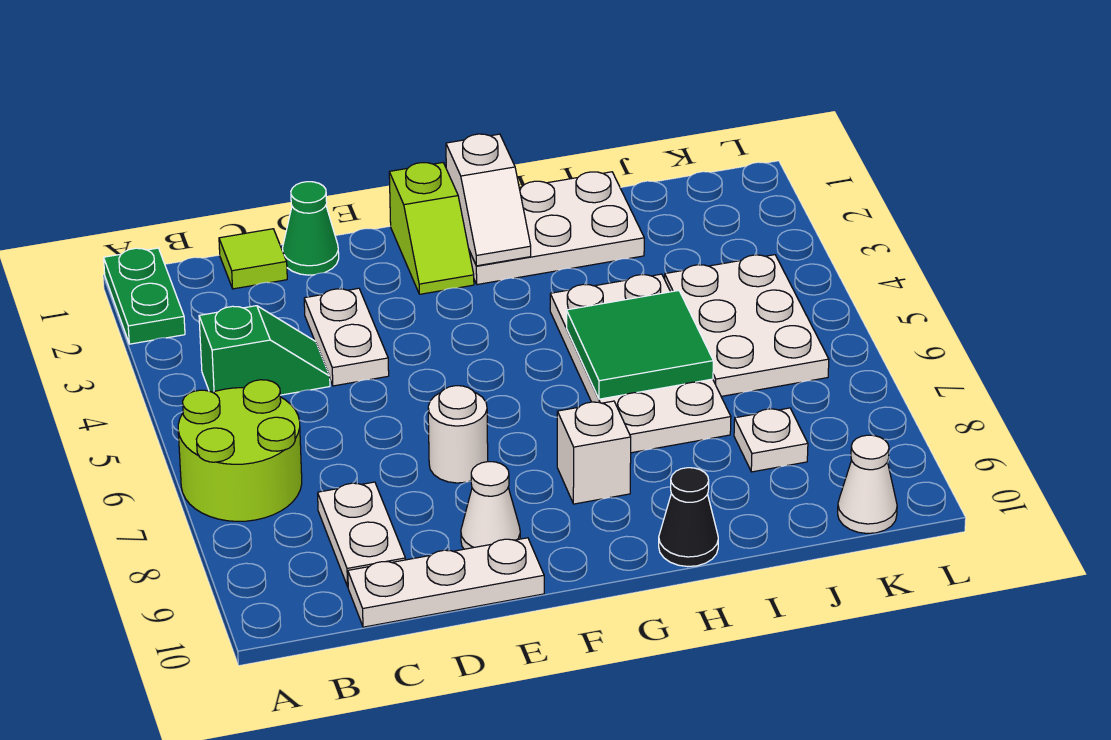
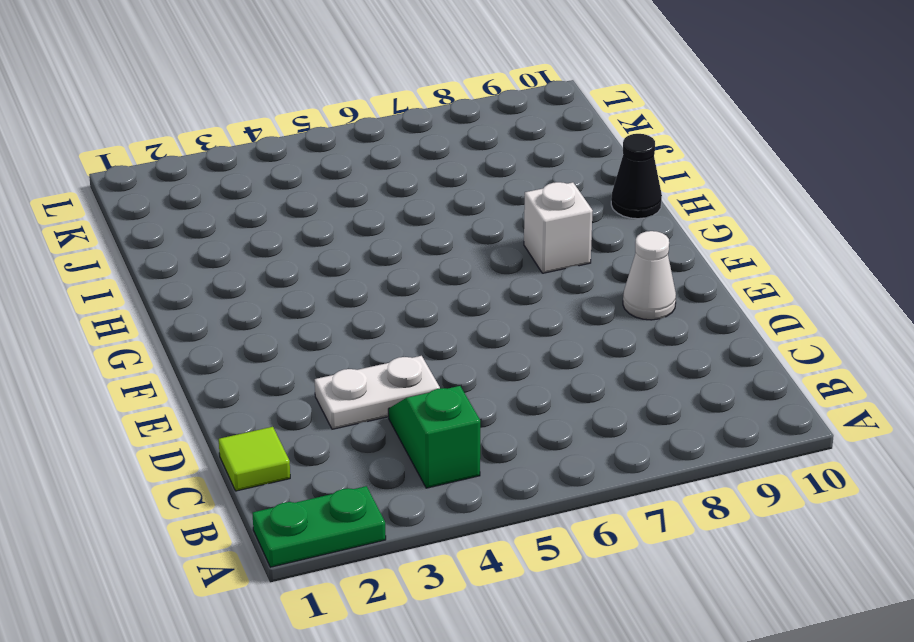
none -> lime round brick A6:B7 level 1
none -> white plate C8:C9 level 1
none -> white plate C10:E10 level 1

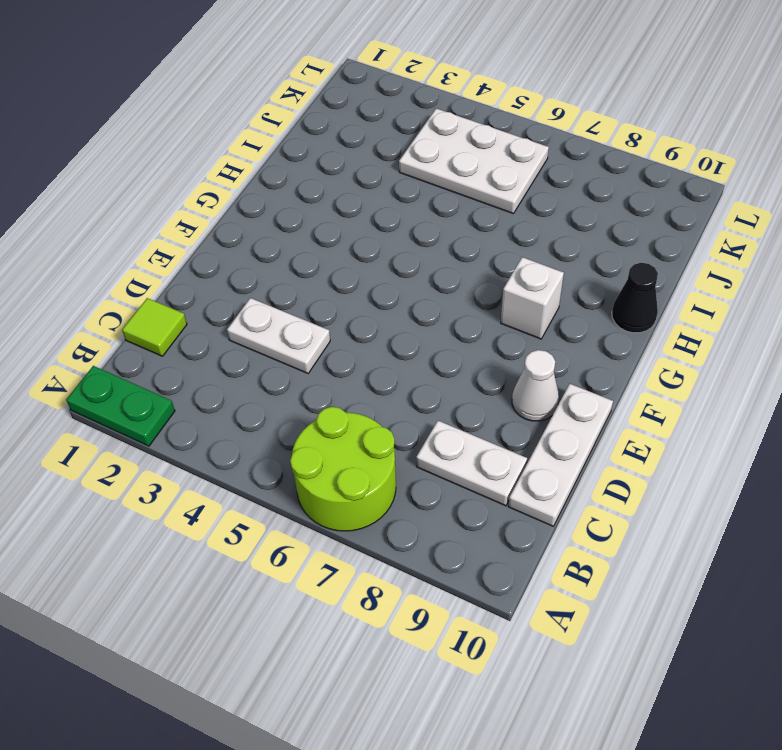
none -> green slope B4:C4 level 1 top B
none -> green cone D1 level 1
none -> white round brick E7 level 1

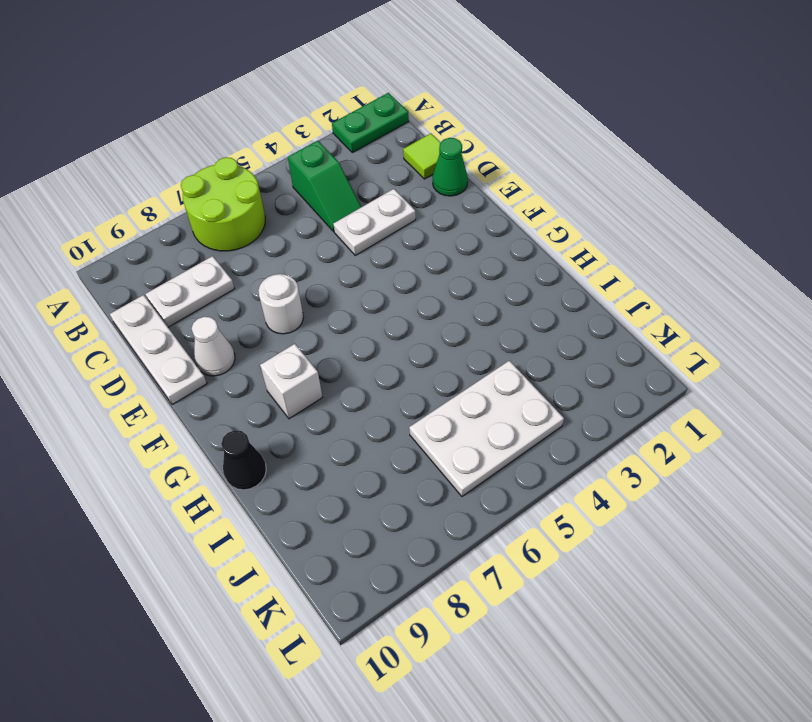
none -> lime slope F1:F2 level 1 top 1
none -> white plate G1:I2 level 1
none -> white plate H4:I7 level 1

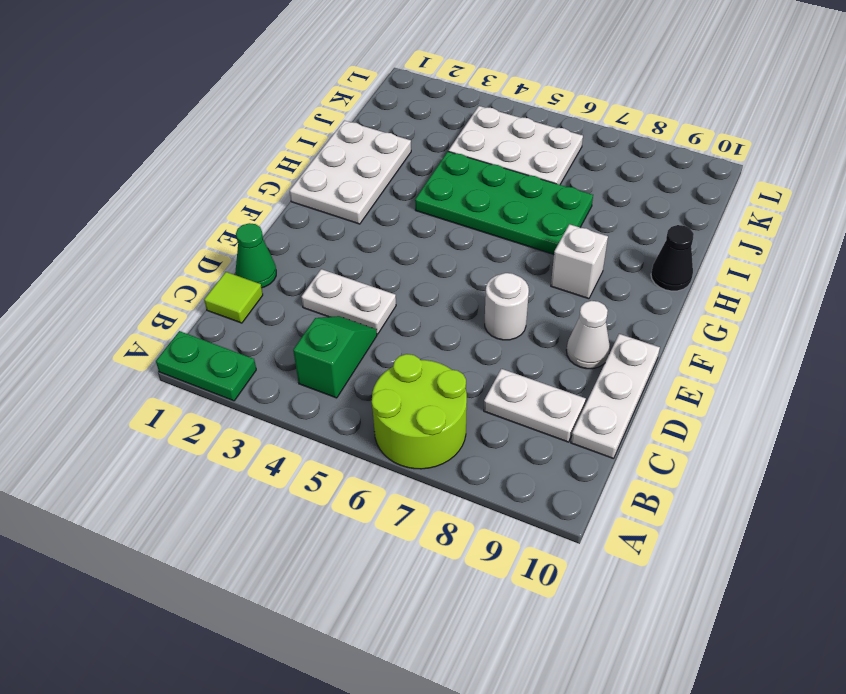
green plate H4:I7 level 1 -> white plate H4:I7 level 1
none -> lime slope F1:F2 level 1 top 1
none -> white plate J8 level 1
none -> white cone K10 level 1

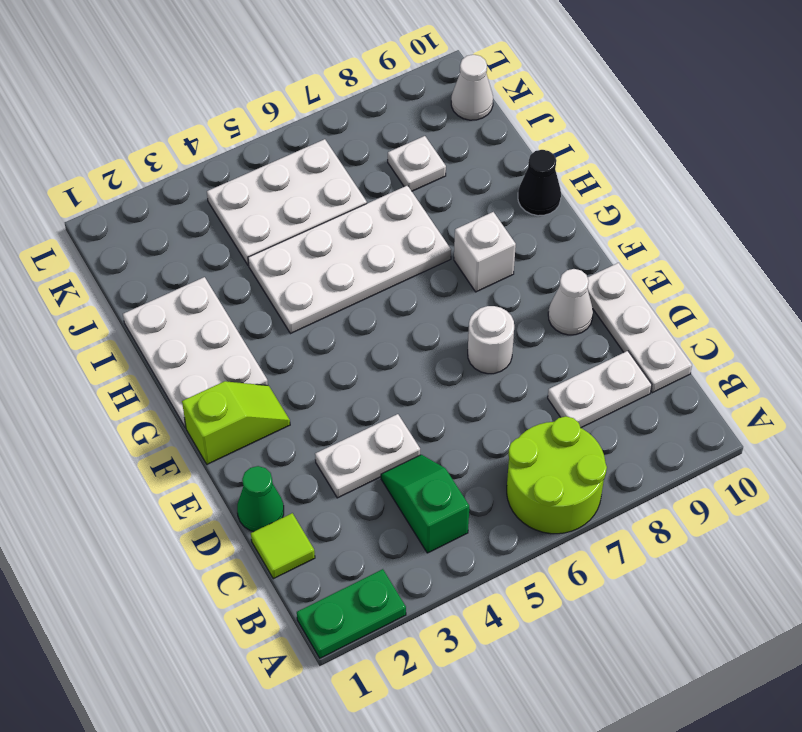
none -> white slope G1:G2 level 2 top 1
none -> green tile H5:I6 level 2

